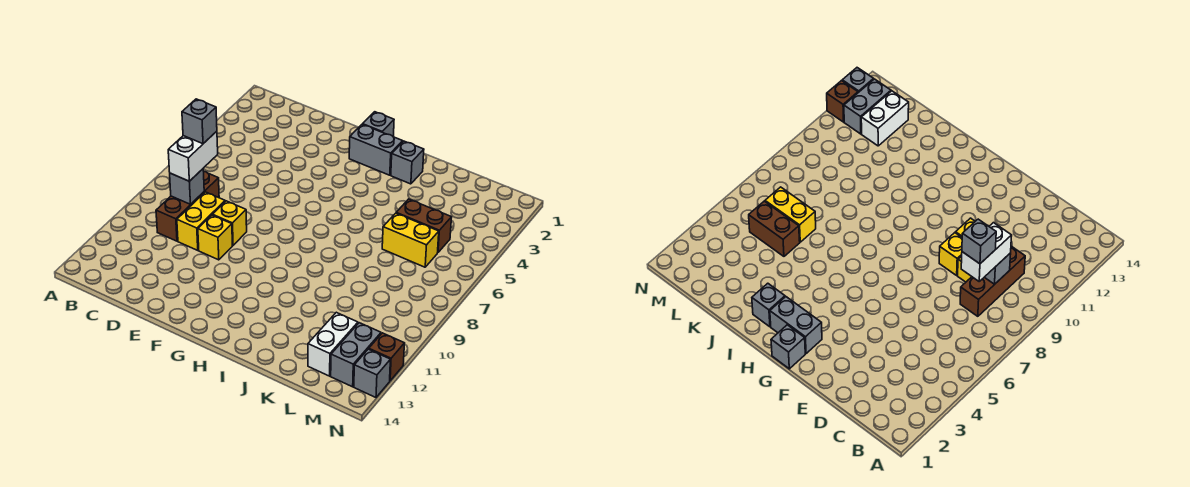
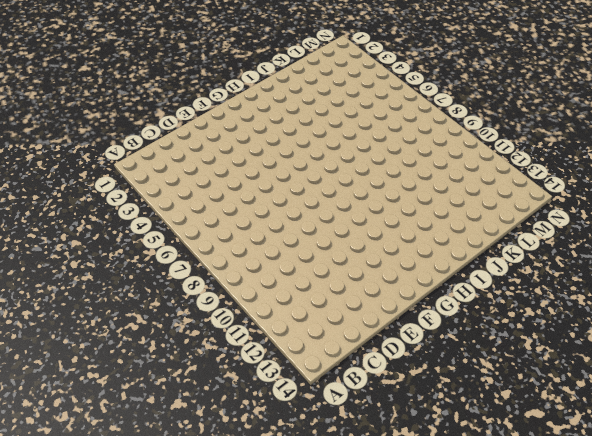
none -> brown brick C8:C10 level 1
none -> yellow brick D9:D10 level 1
none -> yellow brick E9 level 1

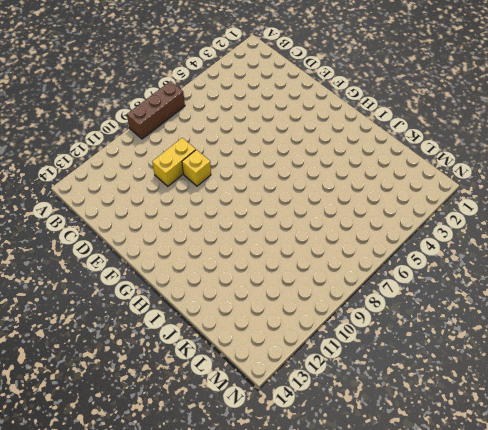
brown brick A7:A9 level 1 -> brown brick C8:C10 level 1
none -> yellow brick E10 level 1
none -> grey brick G1 level 1
none -> grey brick G2:H2 level 1

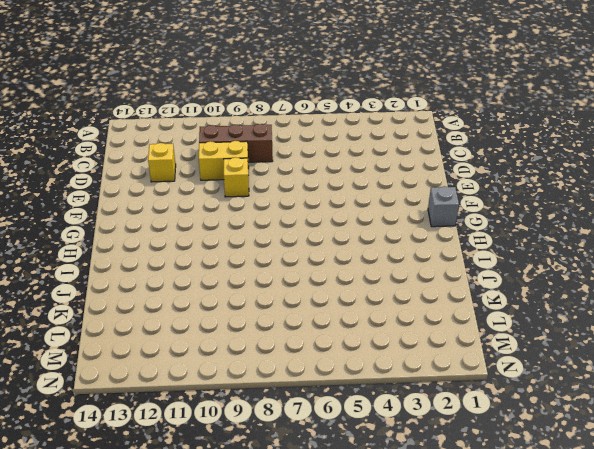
yellow brick D12 level 1 -> yellow brick E10 level 1
none -> grey brick G2:H2 level 1
none -> grey brick I2 level 1
none -> brown brick K5:L5 level 1

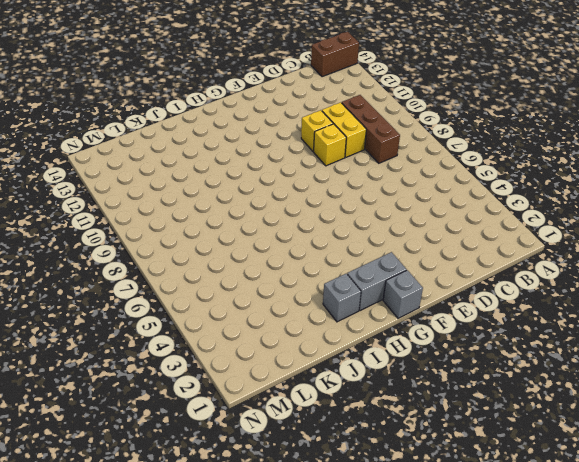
brown brick A14:B14 level 1 -> brown brick K5:L5 level 1
none -> yellow brick K6:L6 level 1
none -> white brick L12:L13 level 1
none -> grey brick M12:M13 level 1

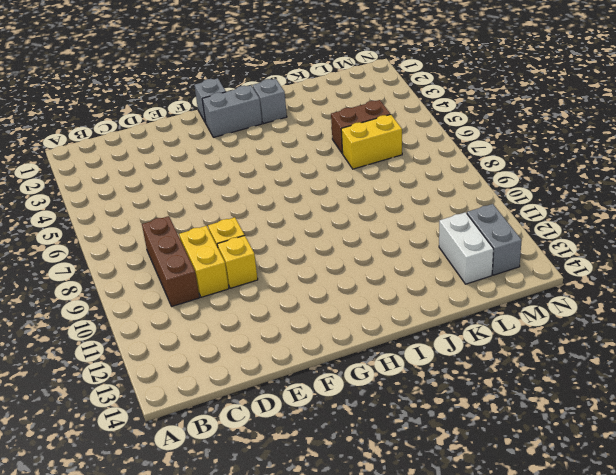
none -> brown brick N12 level 1
none -> grey brick N13 level 1
none -> grey brick C9 level 2

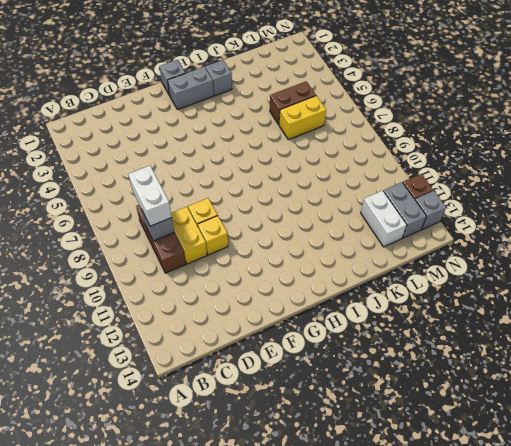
none -> grey brick C8 level 4

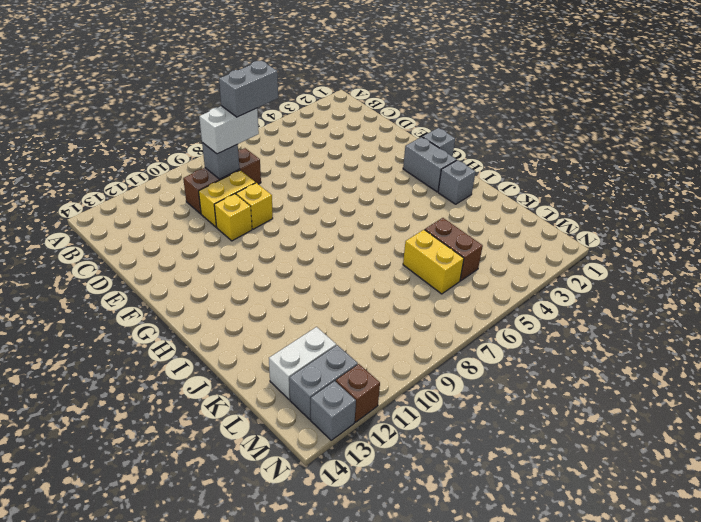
grey brick C7:C8 level 4 -> grey brick C8 level 4

